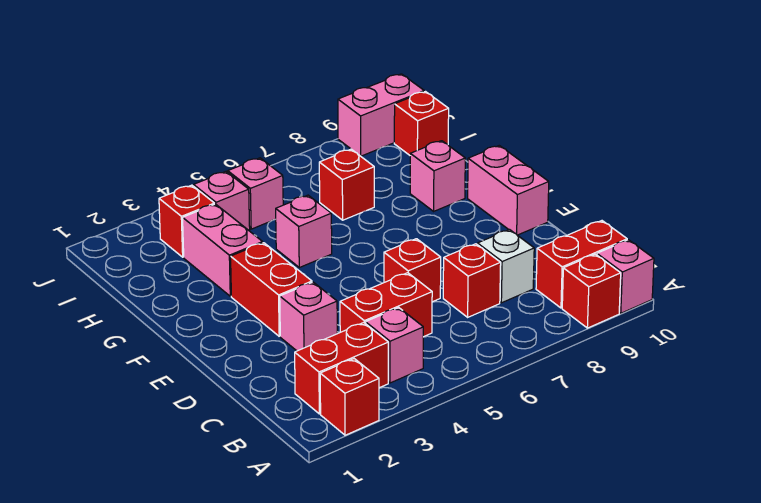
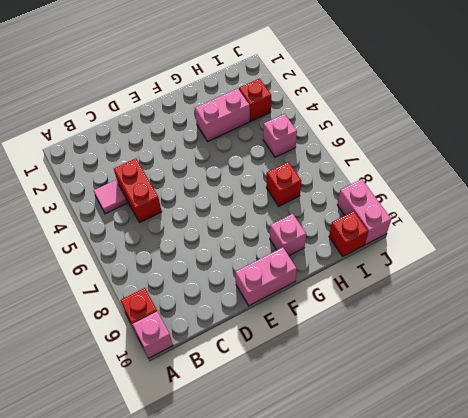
pink tile B4 level 1 -> pink brick B4 level 1
none -> red brick A2 level 1
none -> red brick B2:B3 level 1
none -> red brick B9:B10 level 1

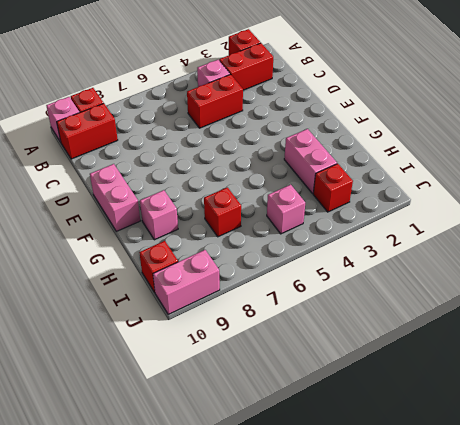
none -> red brick C7 level 1
none -> white brick C8 level 1
none -> pink brick D3 level 1

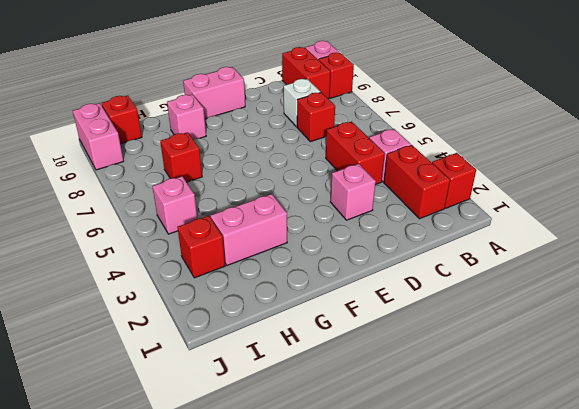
none -> red brick D6 level 1
none -> red brick E3:F3 level 1
none -> pink brick G5 level 1

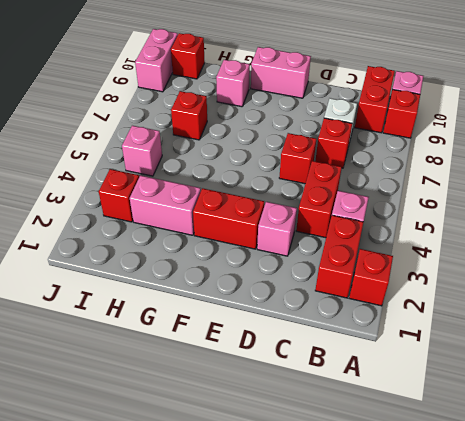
none -> pink brick G5 level 1
none -> pink brick I4 level 1

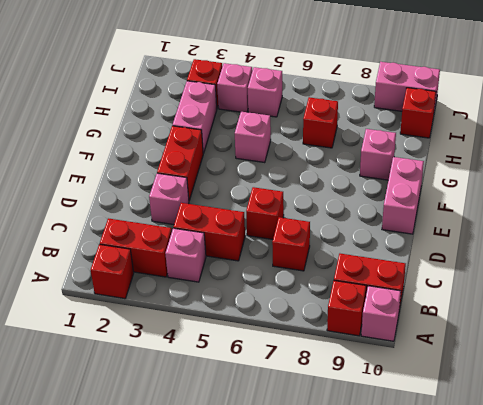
none -> white brick C8 level 1

